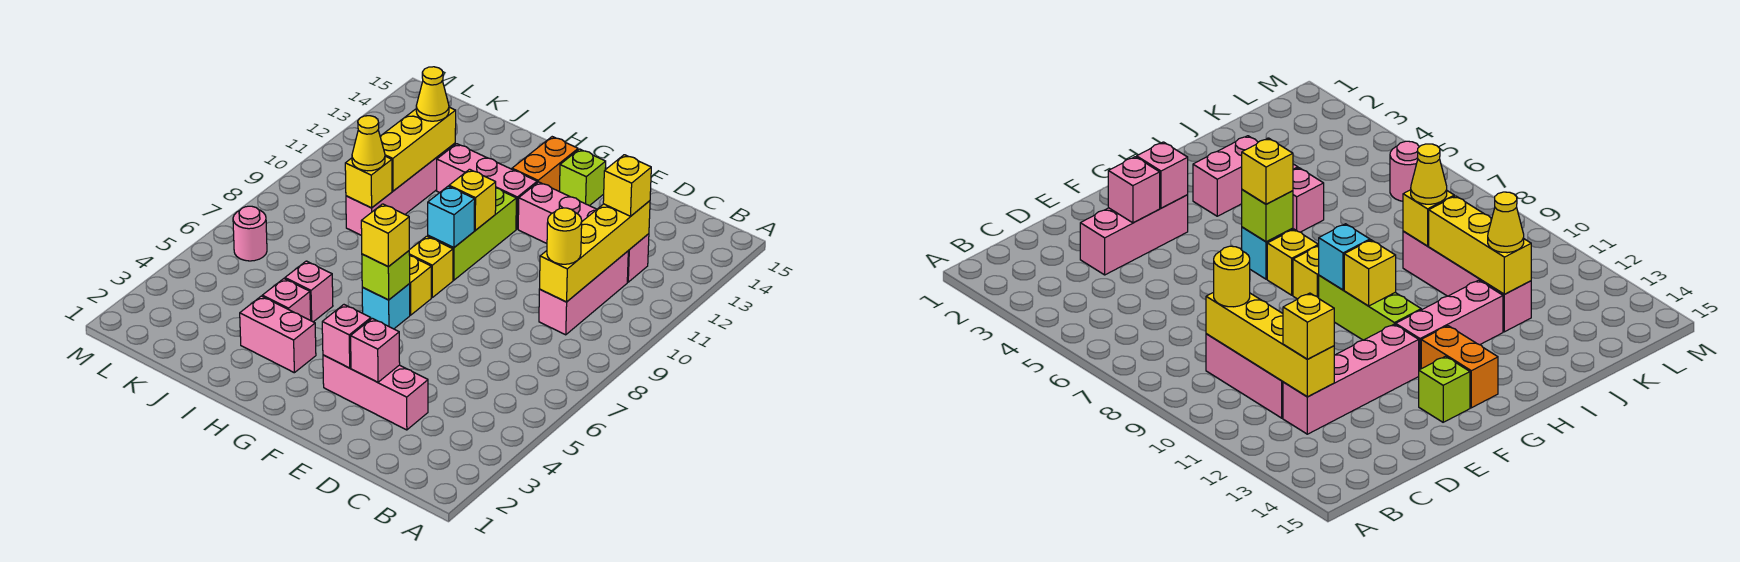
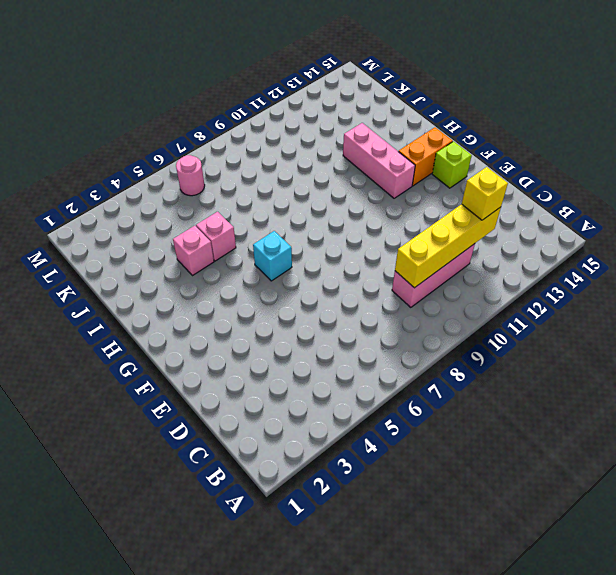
none -> pink brick C12:F12 level 1
none -> pink brick D3:F3 level 1
none -> yellow brick G7 level 1

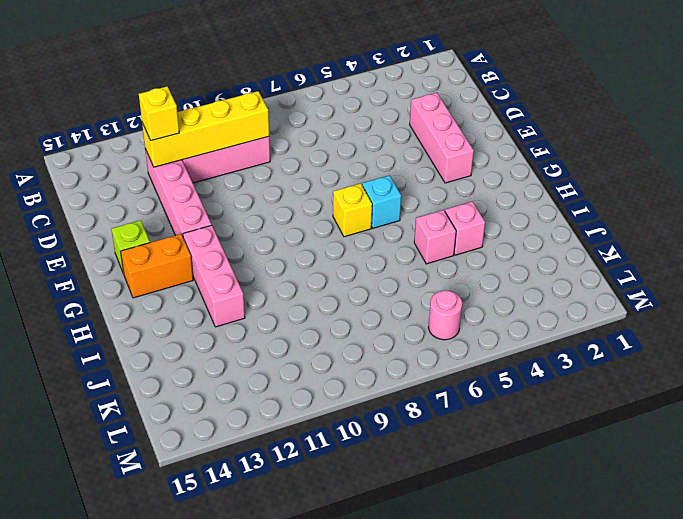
none -> yellow brick G8 level 1
none -> lime brick G9:G11 level 1
none -> pink brick H3:I3 level 1

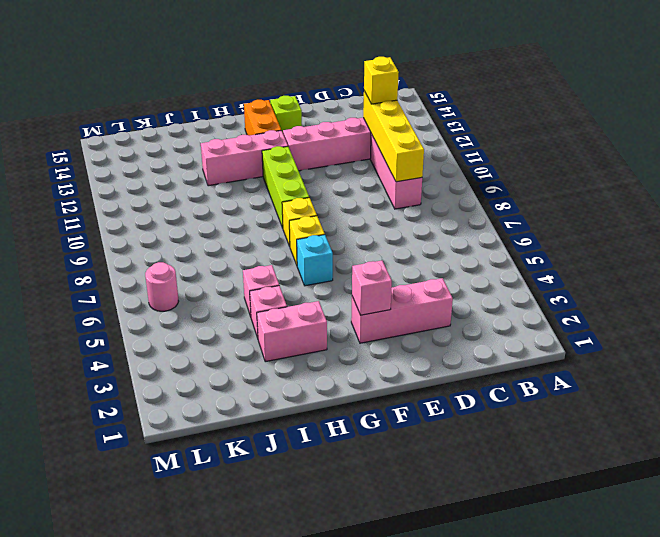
none -> pink brick J9:J12 level 1
none -> pink brick E3 level 2
none -> lime brick G6 level 2

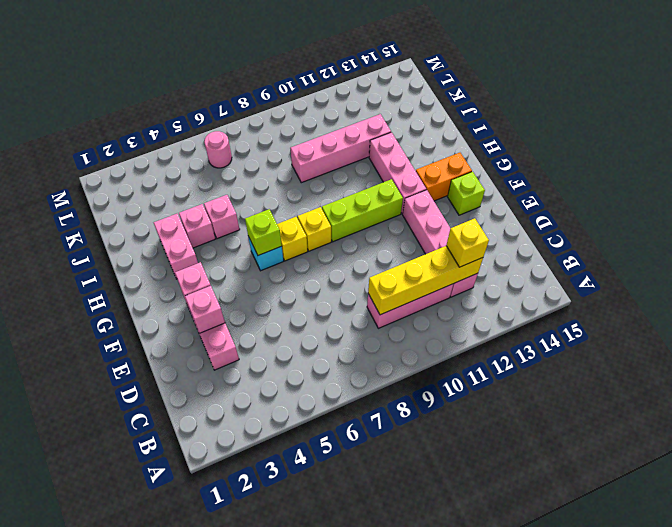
none -> cyan brick G9 level 2
none -> yellow brick G10 level 2
none -> yellow brick J9 level 2

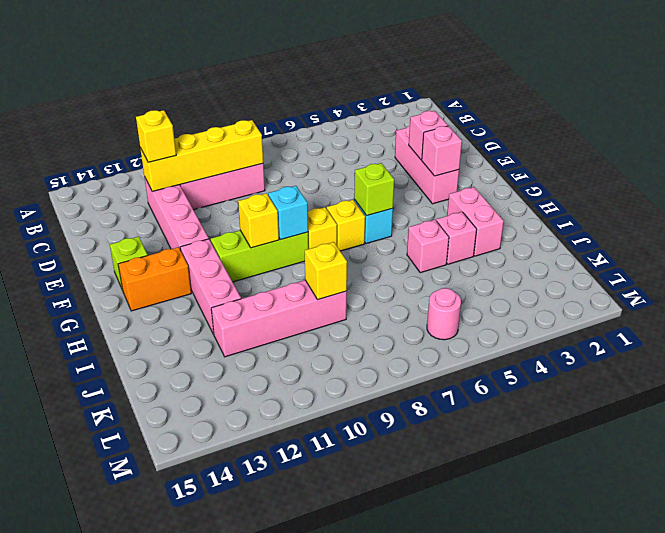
none -> yellow brick J10:J12 level 2
none -> yellow round brick C9 level 3
none -> yellow brick G6 level 3

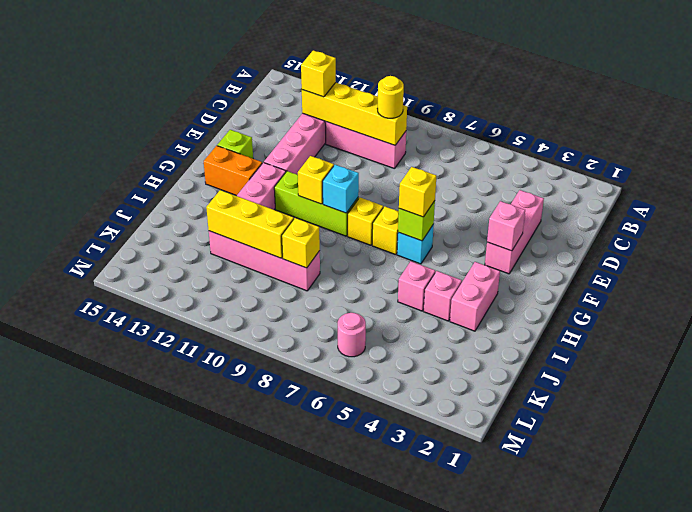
none -> pink brick E3 level 2
none -> yellow cone J9 level 3
none -> yellow cone J12 level 3

